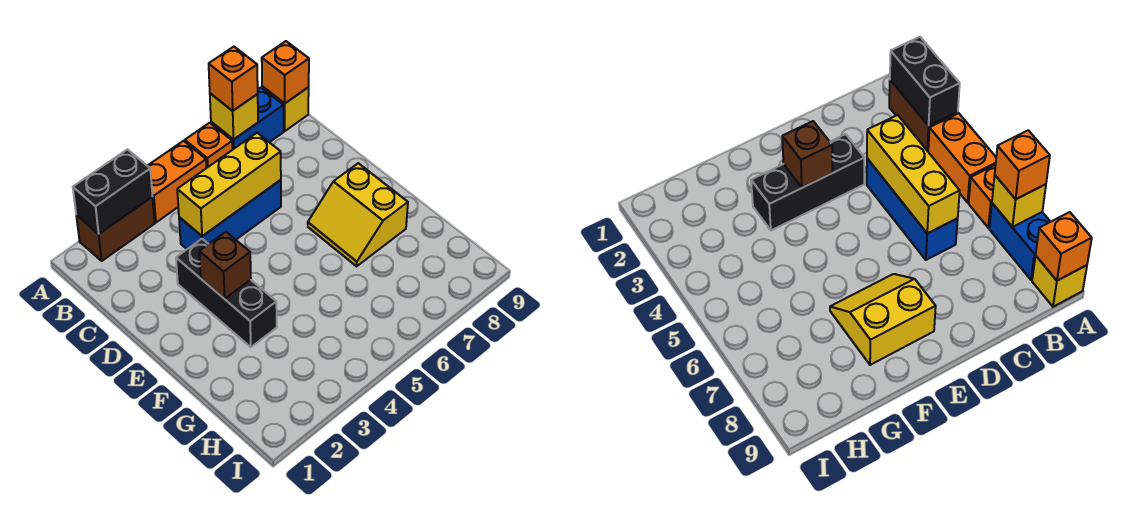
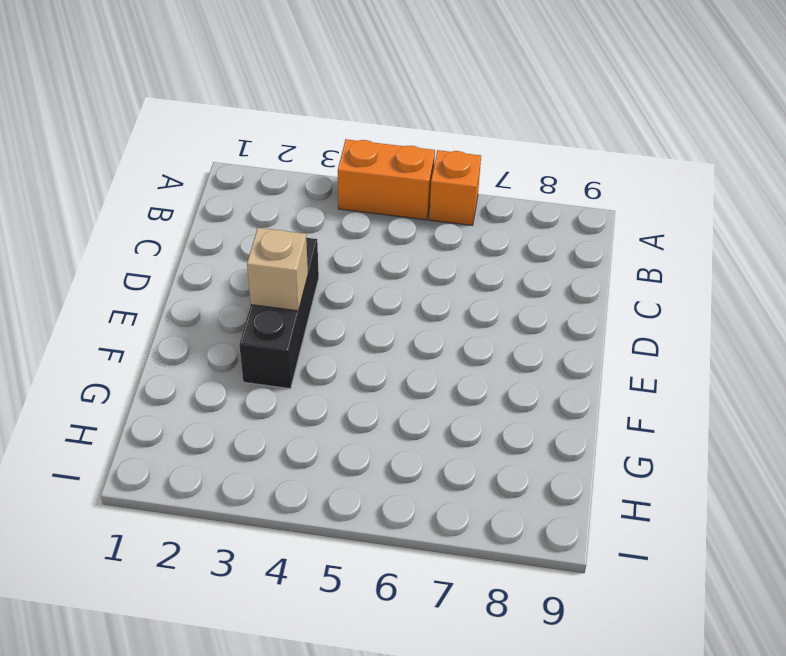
tan brick E3 level 2 -> brown brick E3 level 2
none -> brown brick A2:A3 level 1
none -> blue brick A7:A8 level 1
none -> yellow brick A9 level 1

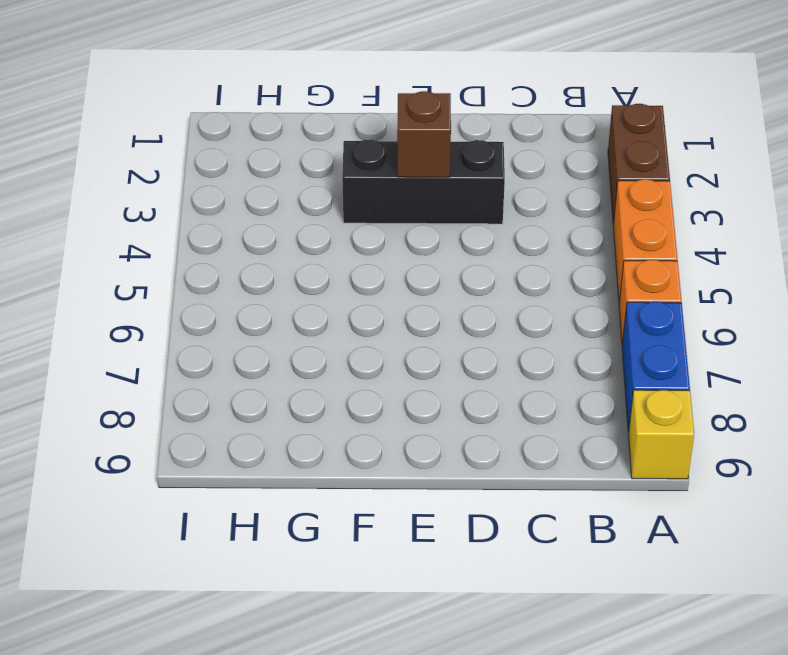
none -> blue brick C4:C6 level 1
none -> yellow slope E7:F8 level 1 top 8
none -> black brick A2:A3 level 2

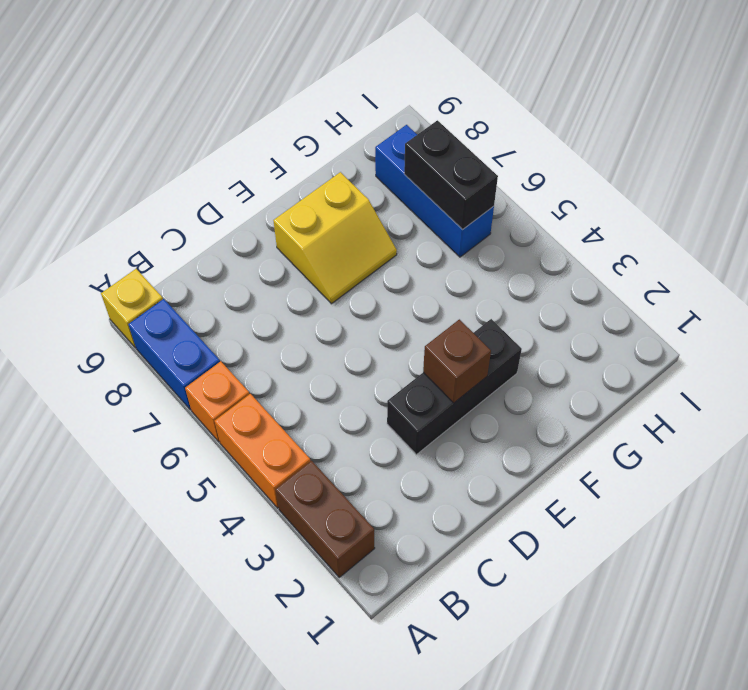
blue brick H6:H8 level 1 -> blue brick C4:C6 level 1
black brick H6:H7 level 2 -> black brick A2:A3 level 2
none -> yellow brick A7 level 2
none -> orange brick A9 level 2
none -> yellow brick C4:C6 level 2

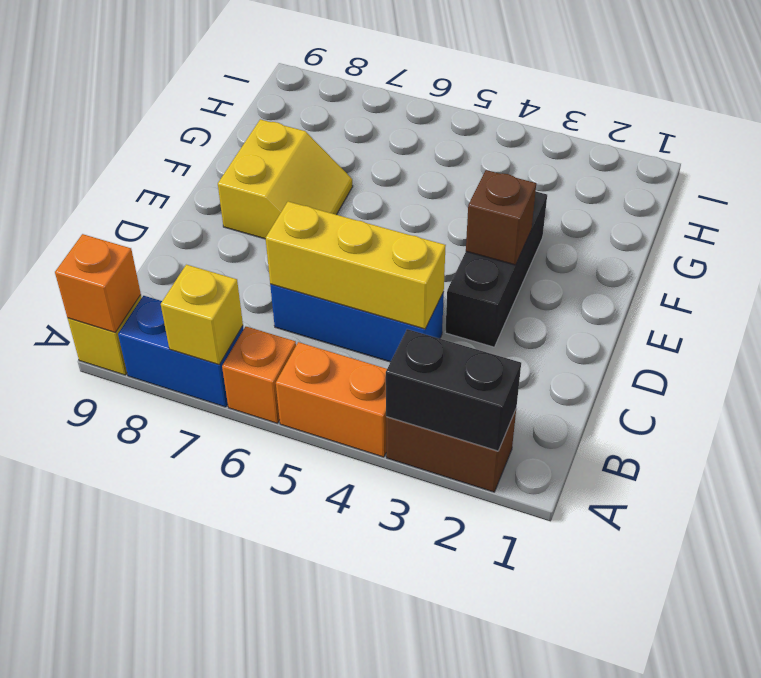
none -> orange brick A7 level 3

